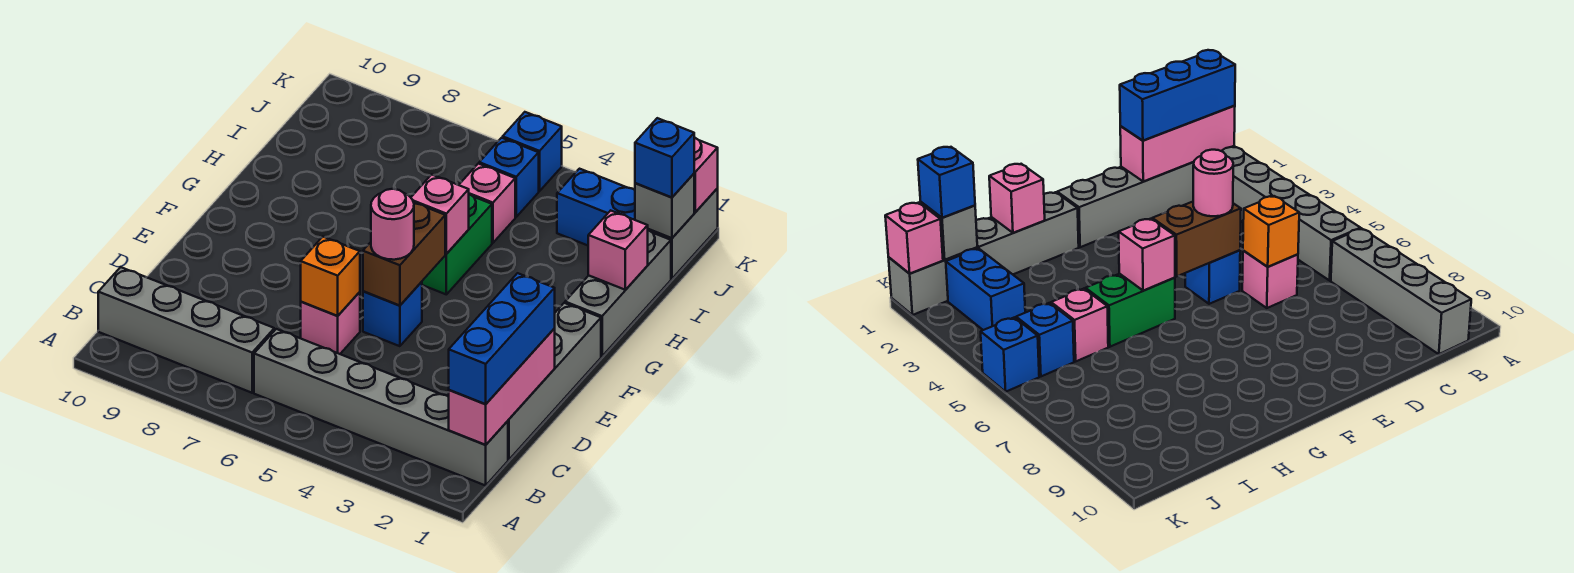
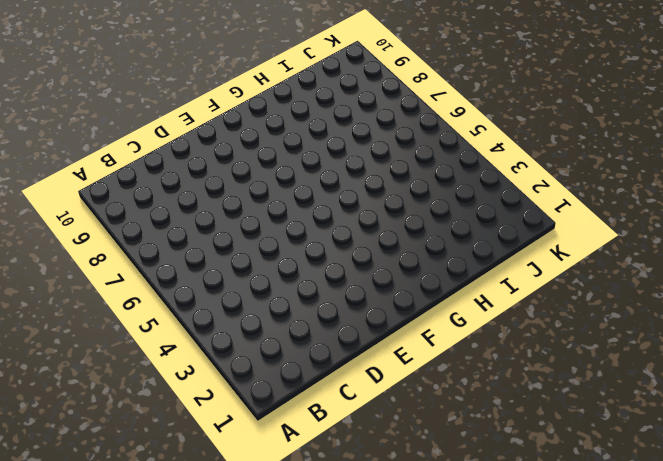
none -> grey brick B1:B6 level 1
none -> grey brick B7:B10 level 1
none -> grey brick C1:F1 level 1

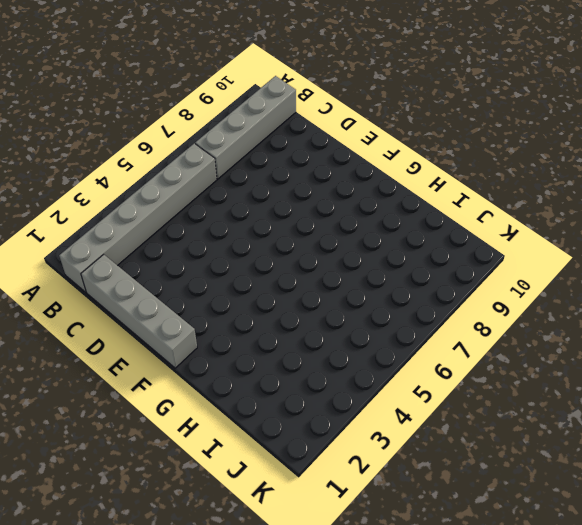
none -> pink brick D6 level 1
none -> blue brick E5 level 1
none -> grey brick G1:I1 level 1

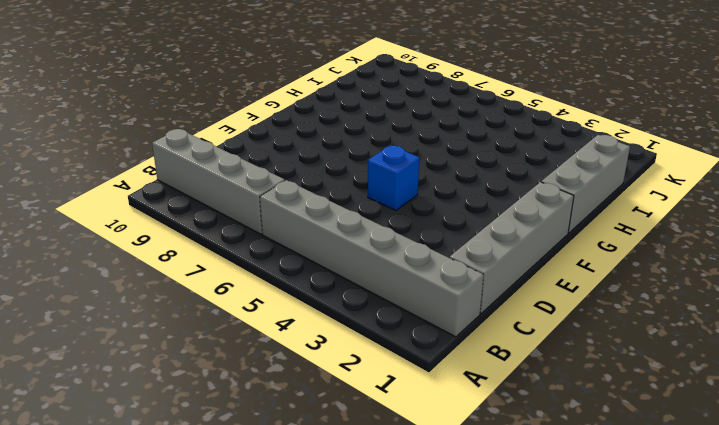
none -> pink brick D6 level 1
none -> green brick G5:H5 level 1
none -> pink brick I5 level 1

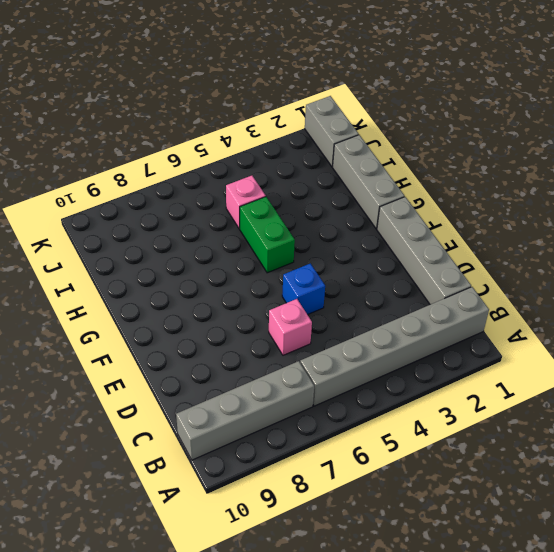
none -> blue brick J2:J3 level 1
none -> blue brick J5 level 1
none -> blue brick K5 level 1

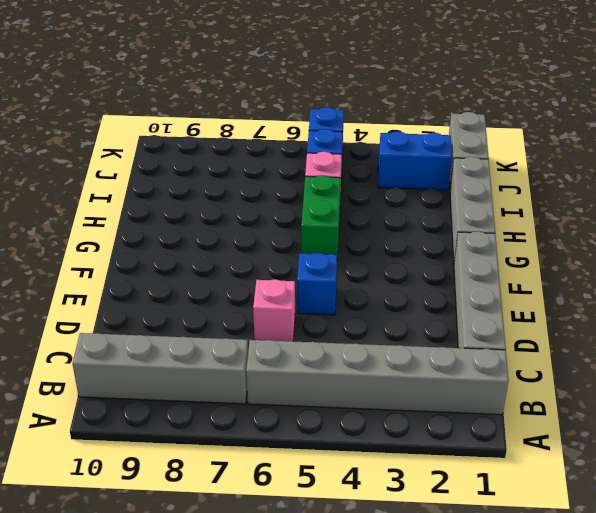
none -> pink brick B1:D1 level 2
none -> orange brick D6 level 2
none -> brown brick E5:F5 level 2

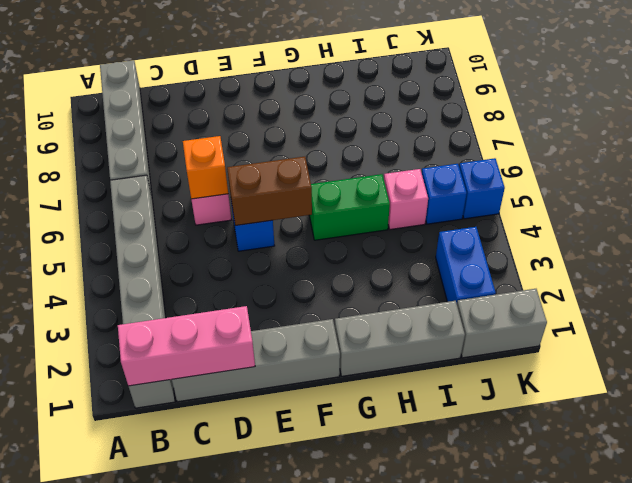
none -> pink brick G5 level 2
none -> pink brick H1 level 2
none -> grey brick J1 level 2

